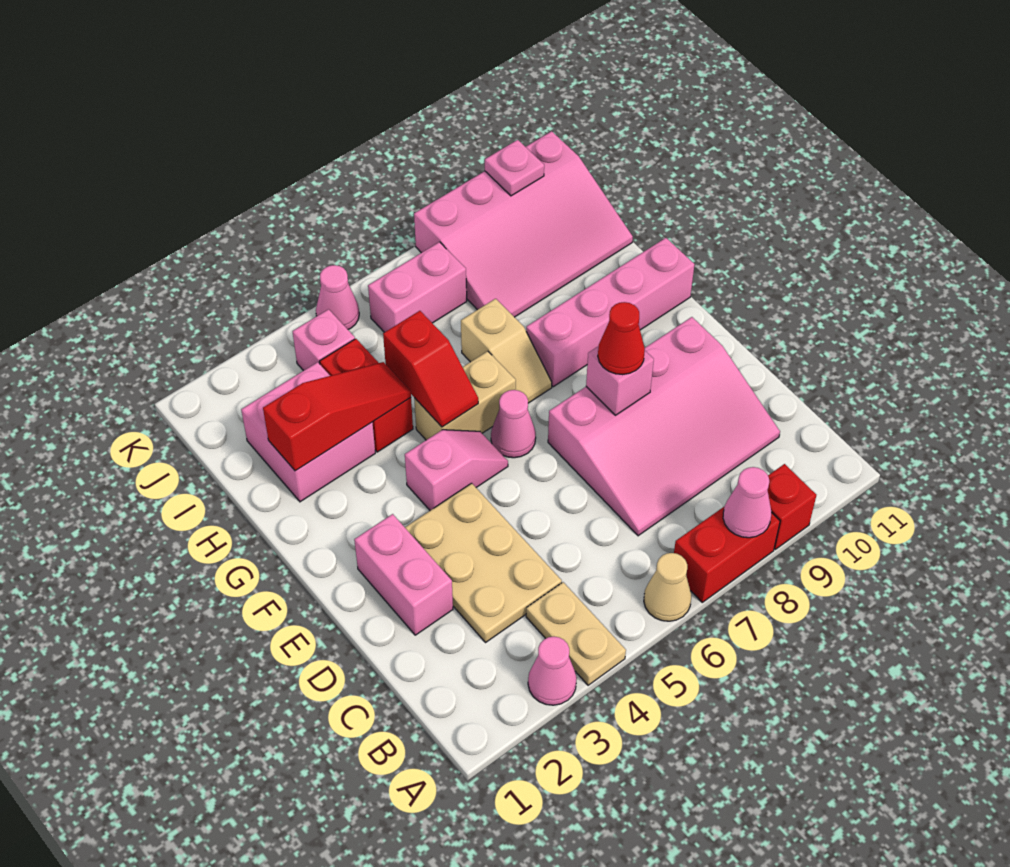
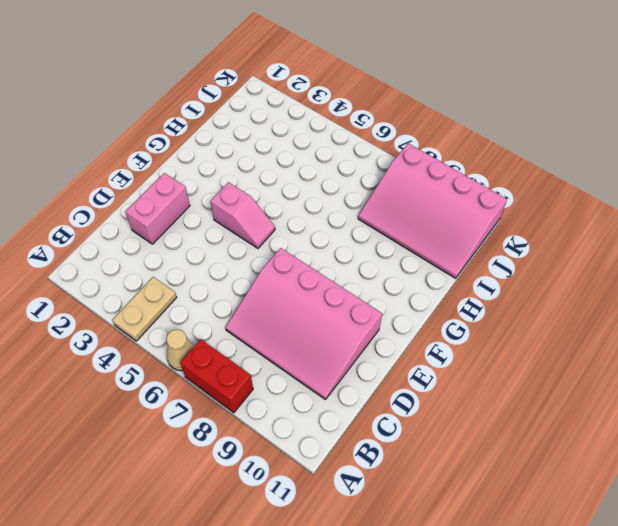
none -> pink cone A3 level 1
none -> red brick A9 level 1
none -> tan plate C3:E4 level 1

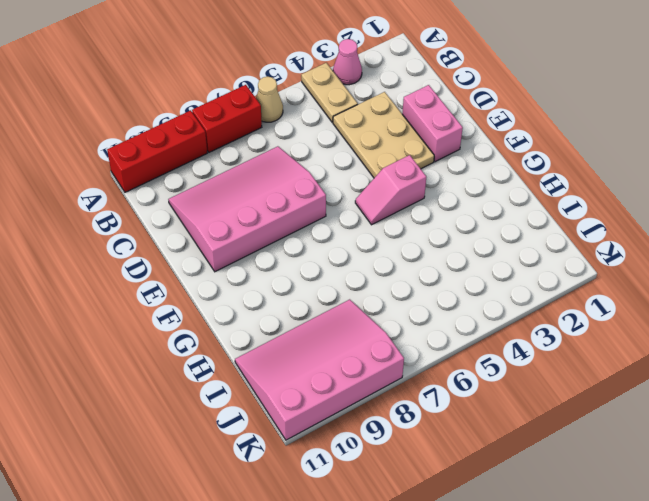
red brick A9:A11 level 1 -> red brick A9 level 1
none -> pink cone F6 level 1
none -> tan brick G5:G6 level 1
none -> tan slope G7:H7 level 1 top H

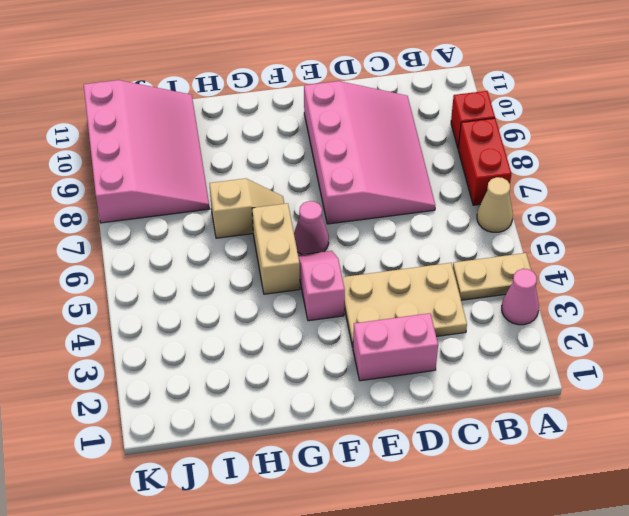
none -> pink brick G8:G11 level 1
none -> pink brick H2:I3 level 1
none -> red brick H4:I4 level 1

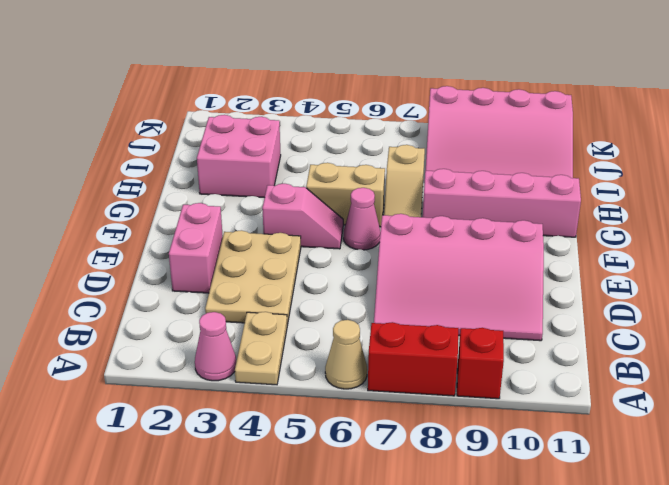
none -> red brick H4:I4 level 1
none -> pink brick J4 level 1
none -> pink brick J6:J7 level 1

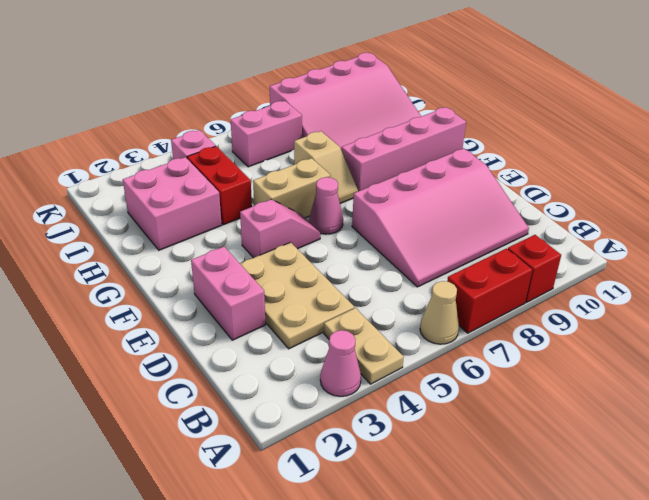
none -> pink cone K5 level 1
none -> pink cone A8 level 2
none -> pink brick E8 level 2

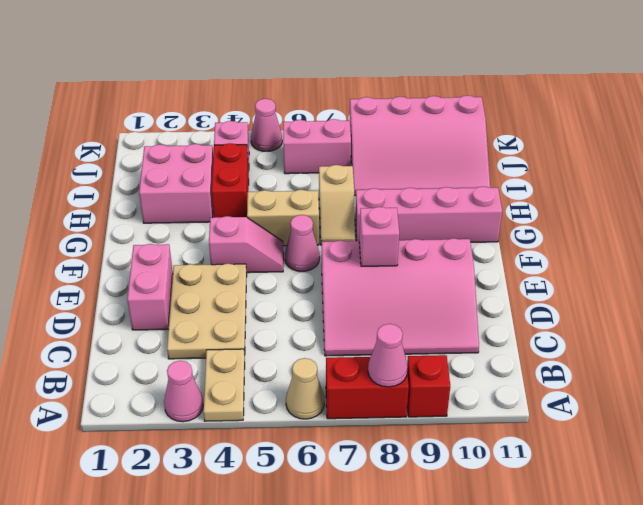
none -> red slope G5:H5 level 2 top H
none -> red slope H2:H4 level 2 top 2
none -> pink plate K10 level 2

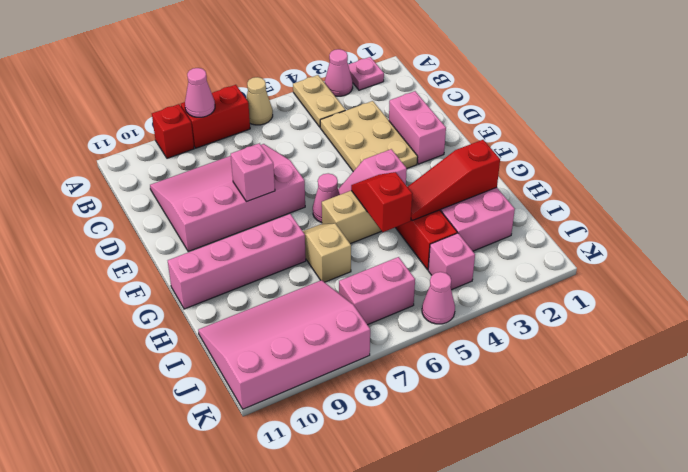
pink plate A2 level 1 -> pink plate K10 level 2
none -> red cone E8 level 3

